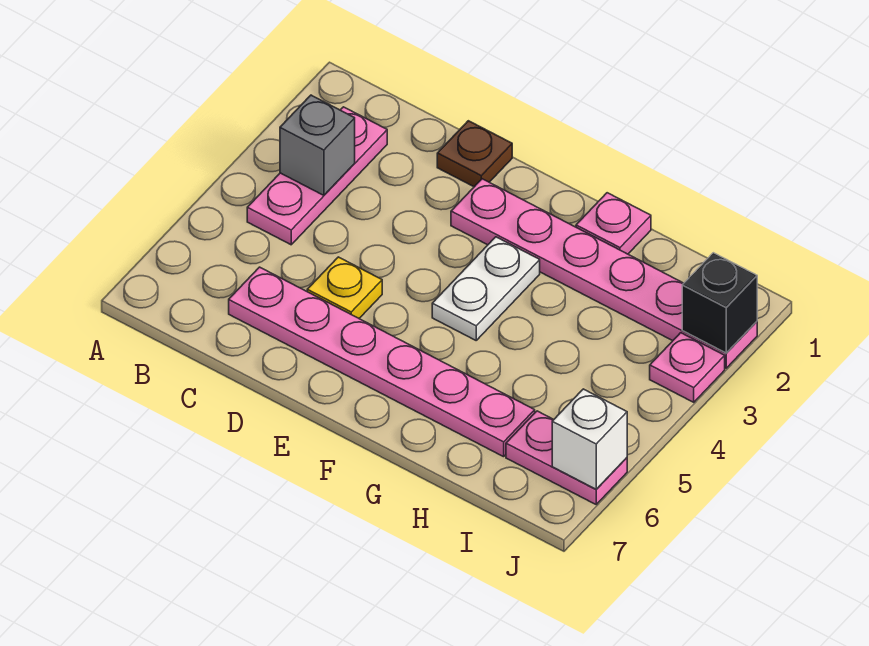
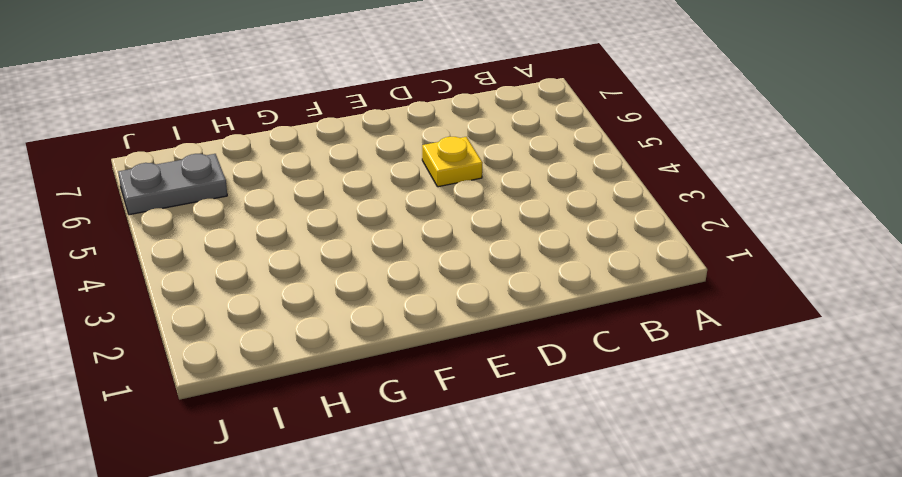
grey plate I6:J6 level 1 -> pink plate I6:J6 level 1
none -> pink plate B2:B4 level 1
none -> pink plate C6:H6 level 1
none -> brown plate D1 level 1

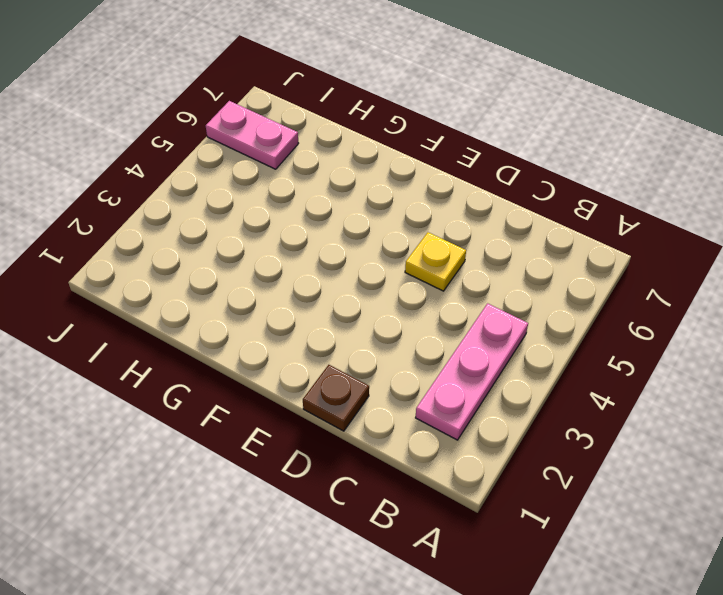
none -> pink plate C6:H6 level 1
none -> pink plate E2:J2 level 1
none -> white plate F3:F4 level 1

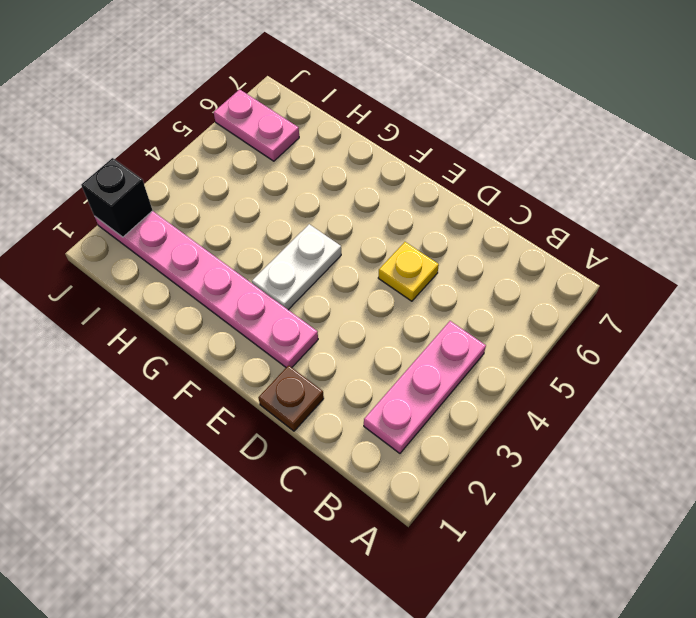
none -> pink plate C6:H6 level 1
none -> pink plate G1 level 1
none -> pink plate J3 level 1

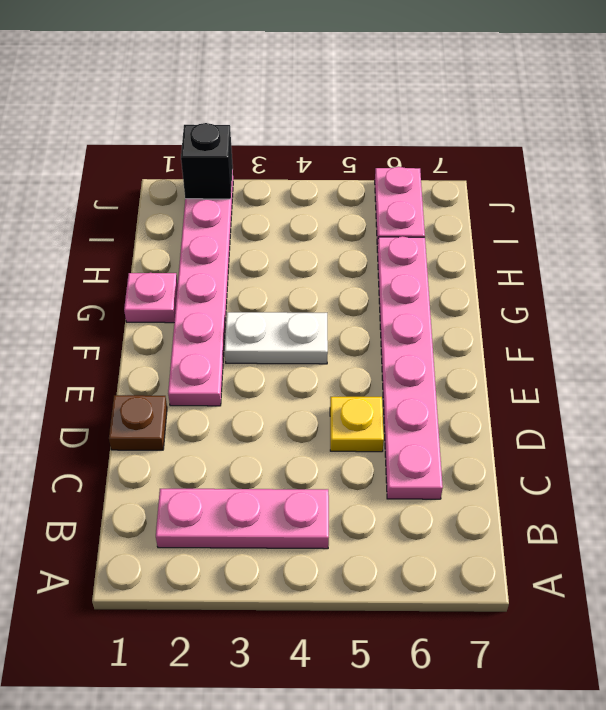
none -> pink plate J3 level 1
none -> grey brick B3 level 2
none -> white brick J6 level 2

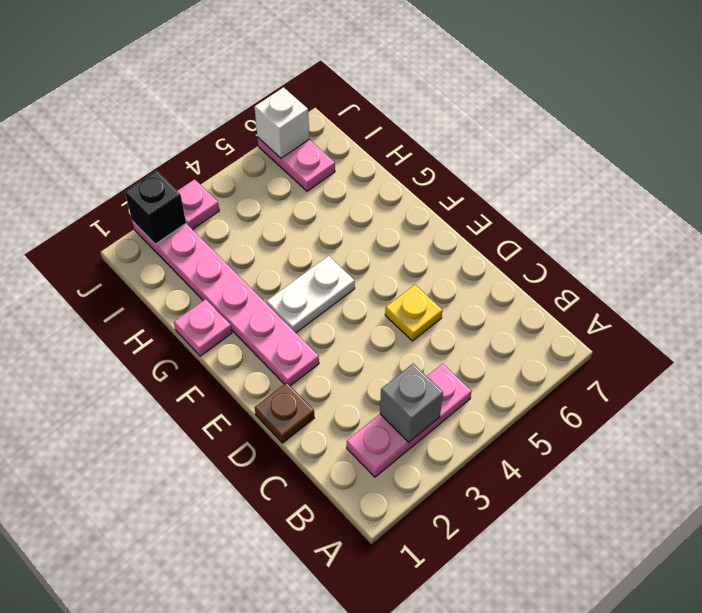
none -> pink plate C6:H6 level 1

